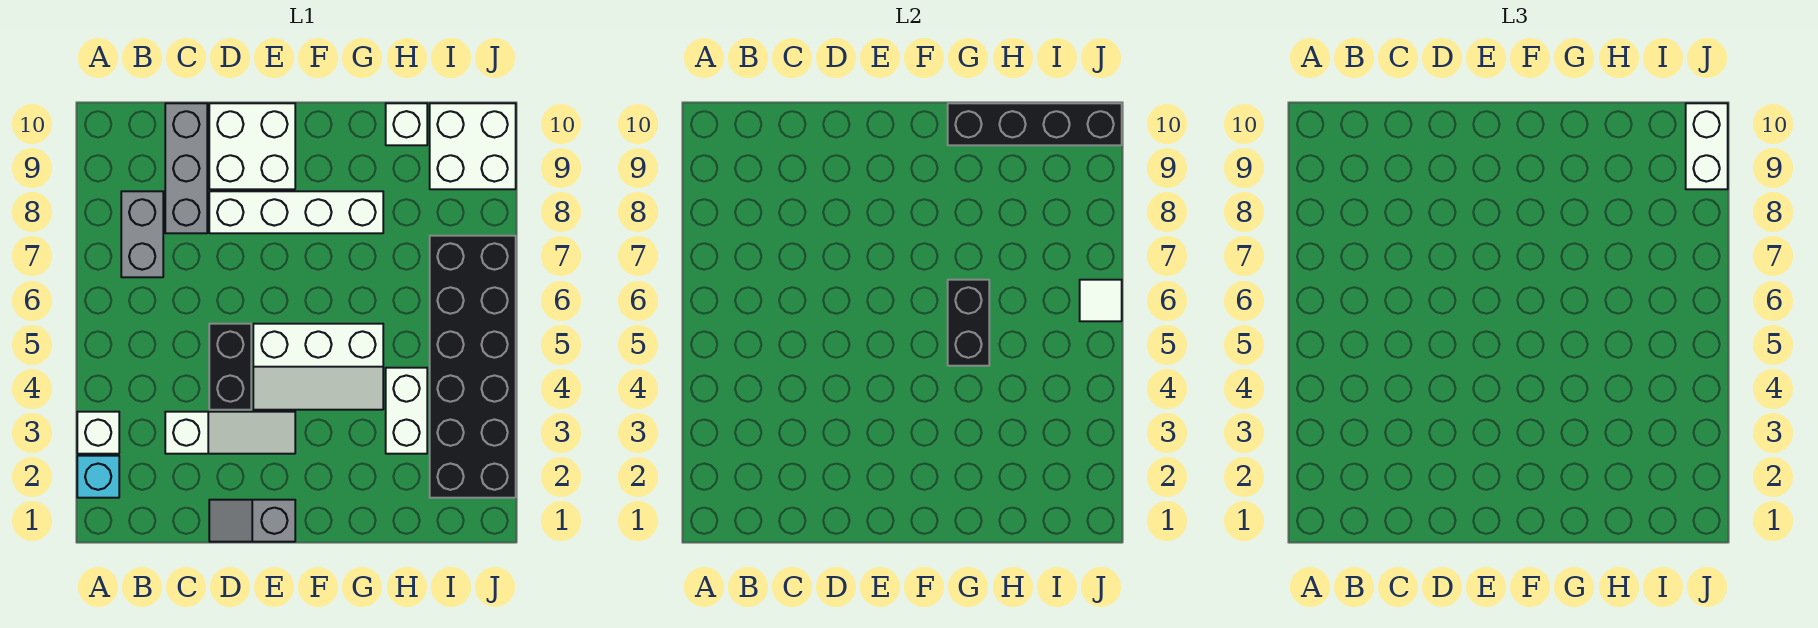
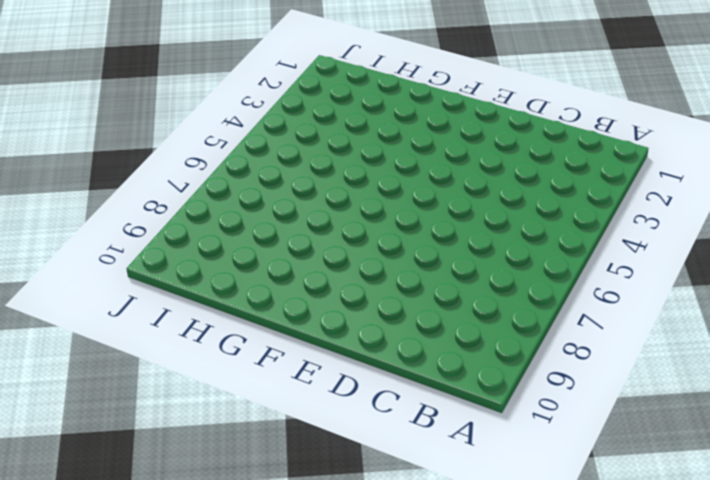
none -> cyan brick A2 level 1
none -> white brick A3 level 1
none -> grey brick B7:B8 level 1

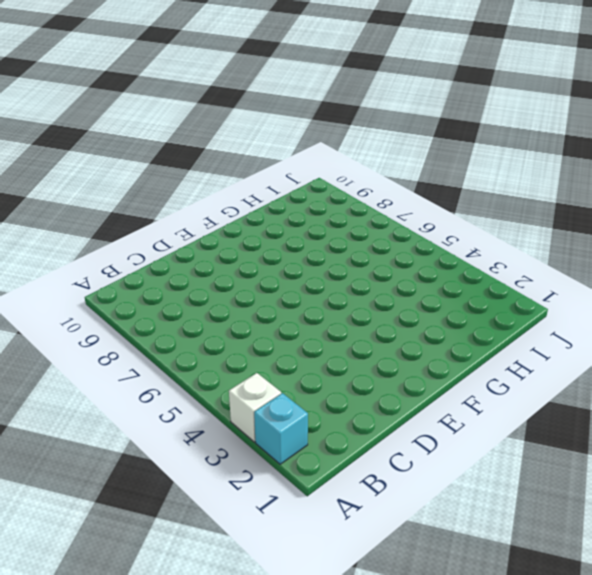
none -> grey brick B7:B8 level 1
none -> white slope C3:E3 level 1 top C
none -> grey brick C8:C10 level 1

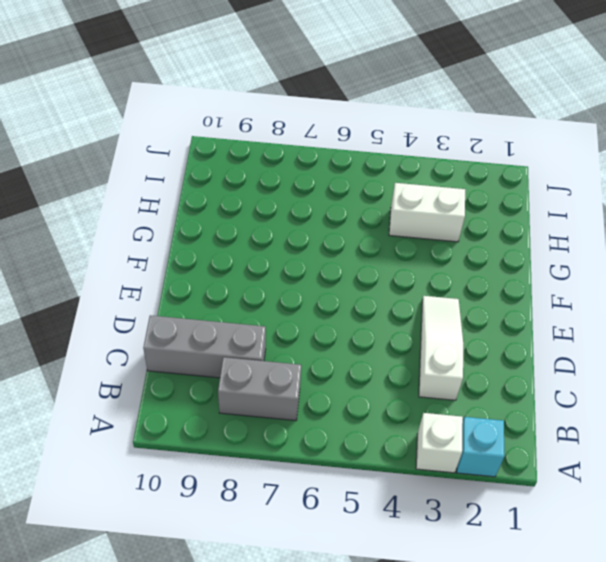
none -> grey slope D1:E1 level 1 top E
none -> black brick D4:D5 level 1
none -> white brick D8:G8 level 1

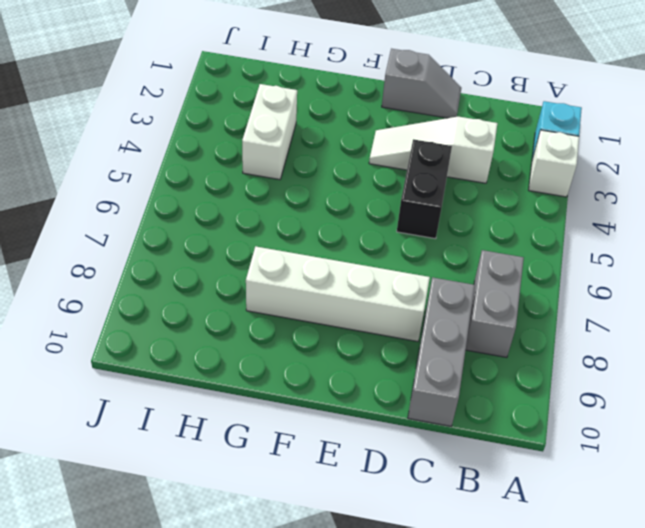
none -> white brick D9:E10 level 1
none -> white slope E4:G5 level 1 top 5
none -> white brick H10 level 1

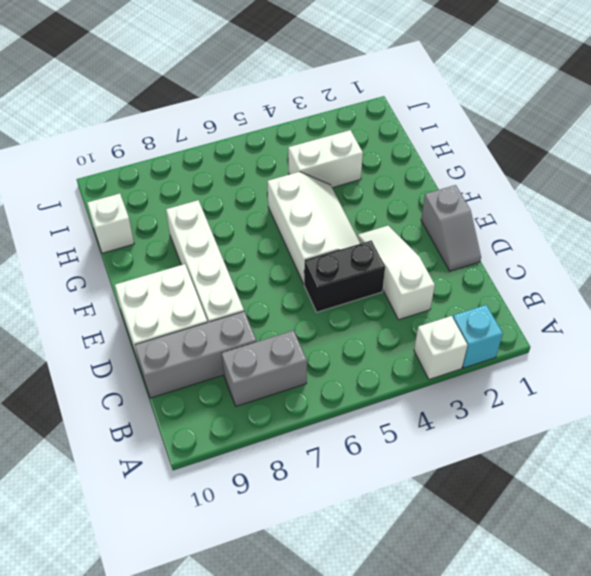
none -> black brick I2:J7 level 1
none -> white brick I9:J10 level 1
none -> black brick G5:G6 level 2

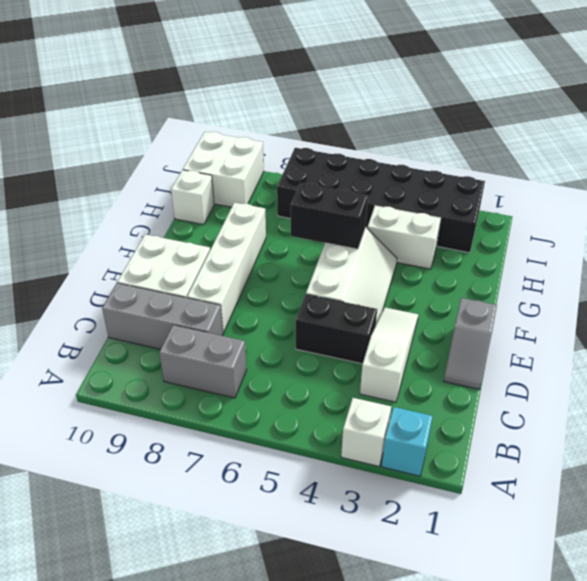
none -> black brick G10:J10 level 2
none -> white tile J6 level 2
none -> white brick J9:J10 level 3

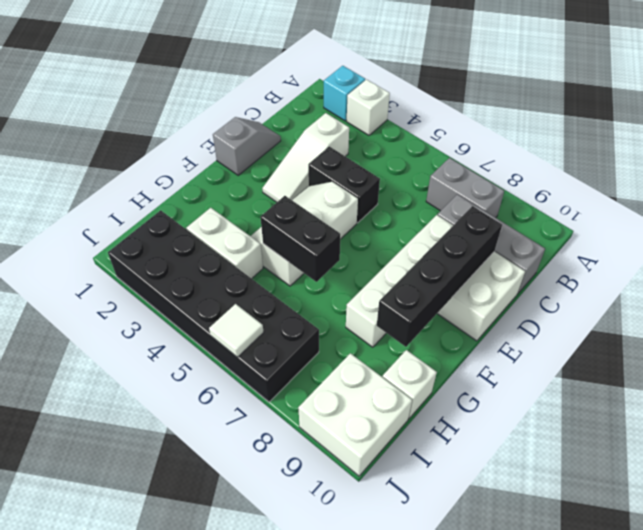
black brick D9:G9 level 2 -> black brick G10:J10 level 2
none -> white brick J9:J10 level 3

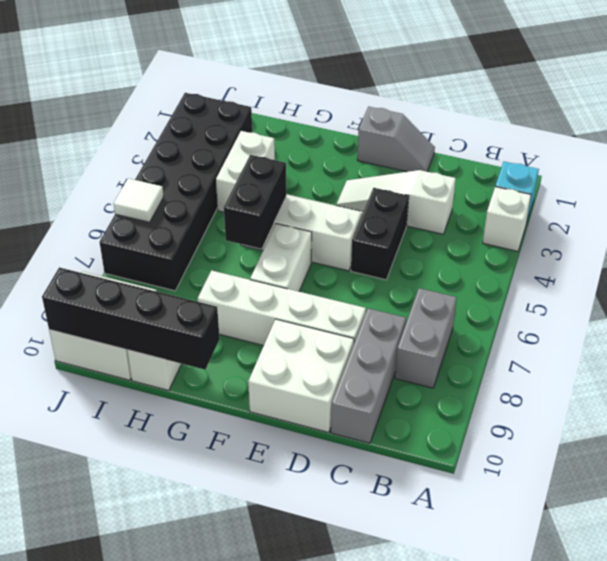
white brick F6:F7 level 1 -> white brick J9:J10 level 3

